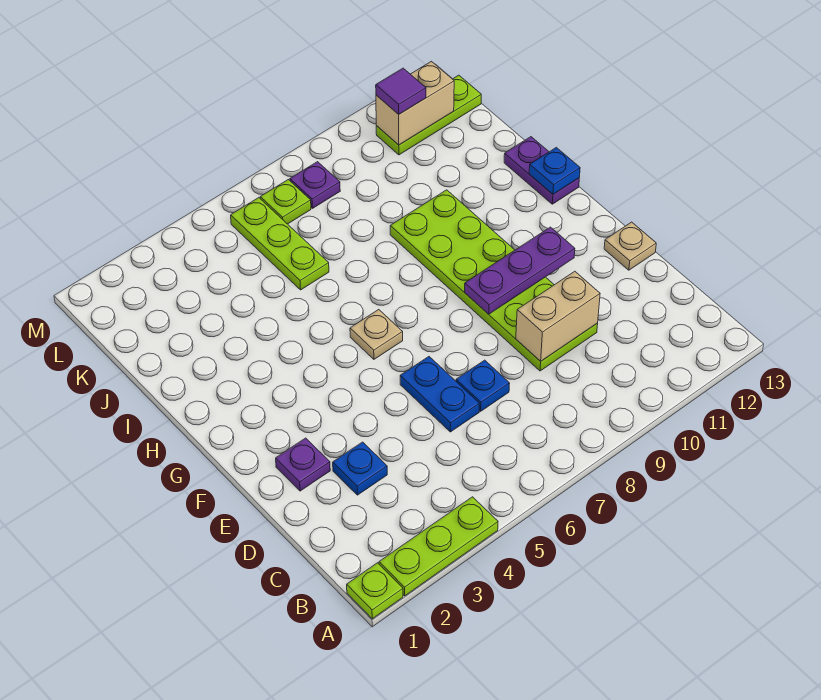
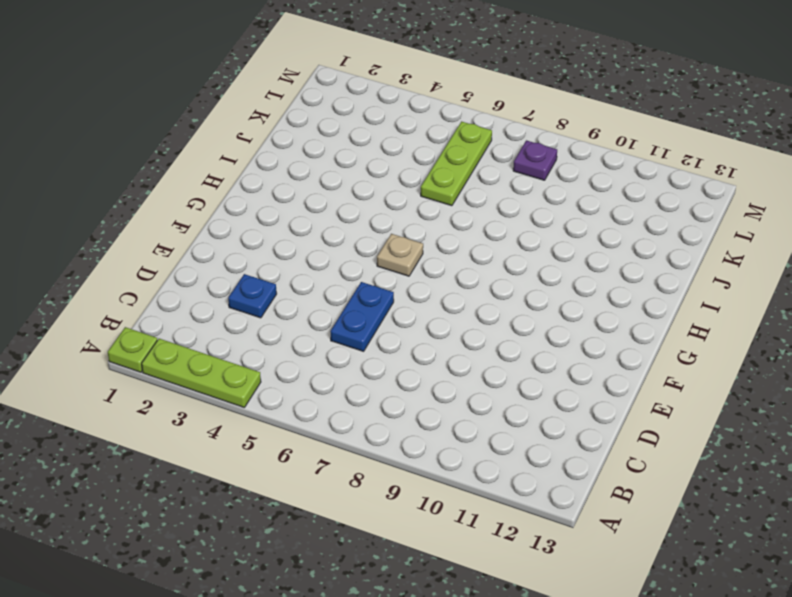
none -> blue plate D7 level 1
none -> lime plate D9:I10 level 1
none -> purple plate E2 level 1

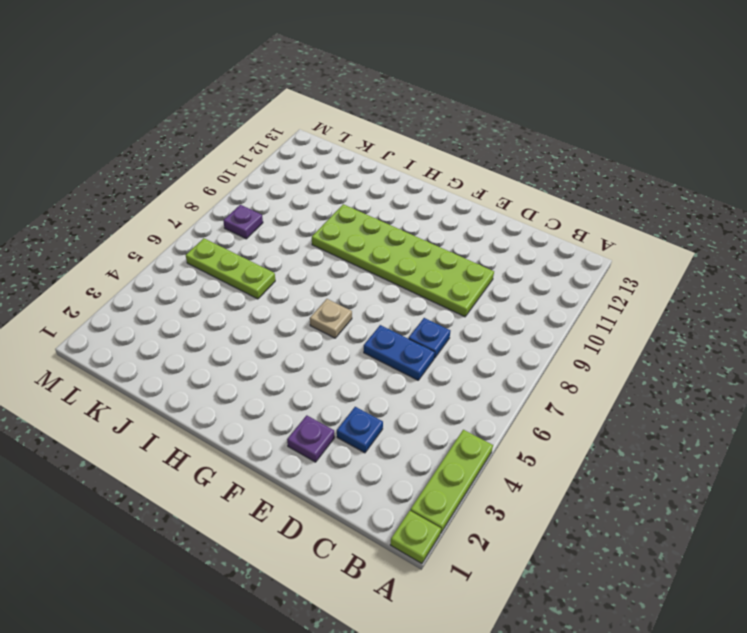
none -> tan plate E13 level 1
none -> purple plate H13:I13 level 1
none -> lime plate L7 level 1

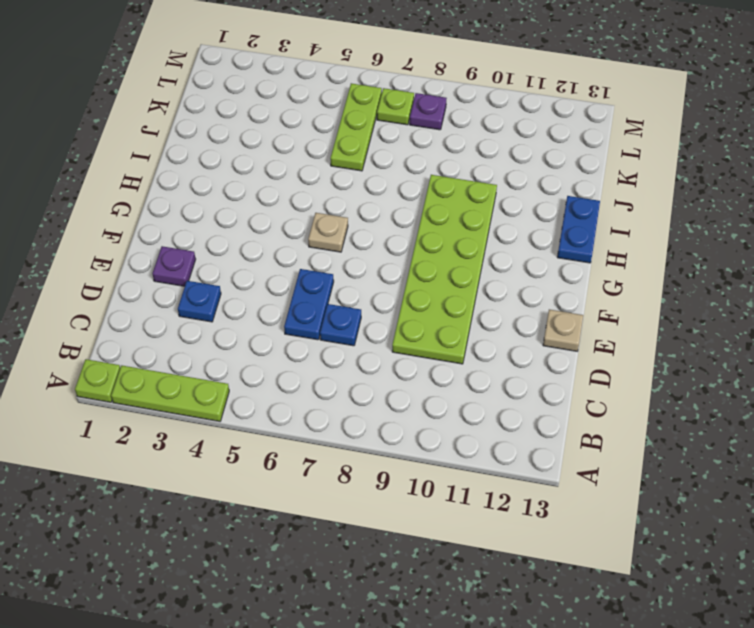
blue plate H13:I13 level 1 -> purple plate H13:I13 level 1
none -> lime plate L11:L13 level 1
none -> tan brick D9:D10 level 2
none -> purple plate F9:F11 level 2

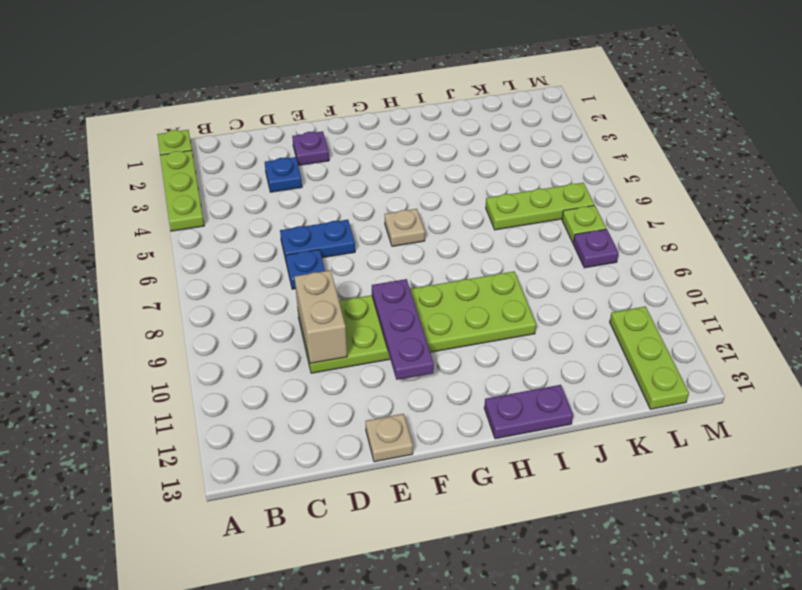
none -> blue plate H13 level 2
none -> tan brick L11:L12 level 2
none -> purple tile L11 level 3

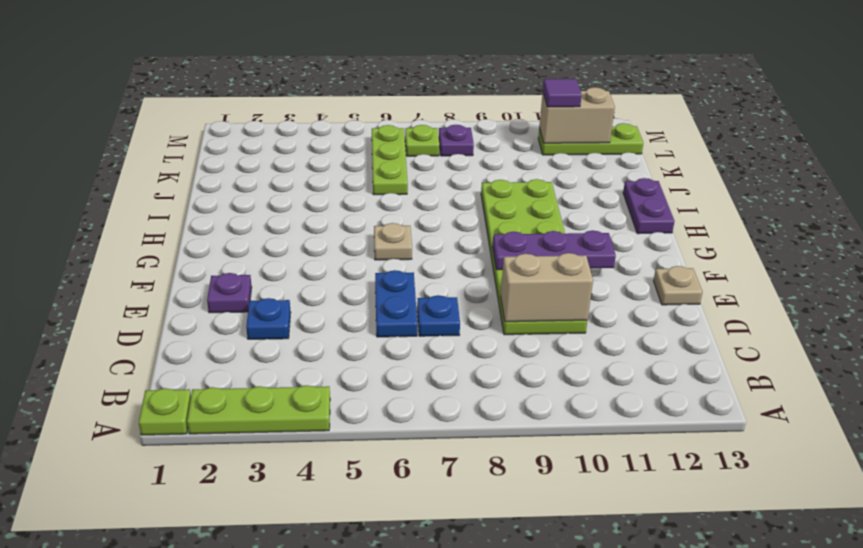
none -> blue plate H13 level 2

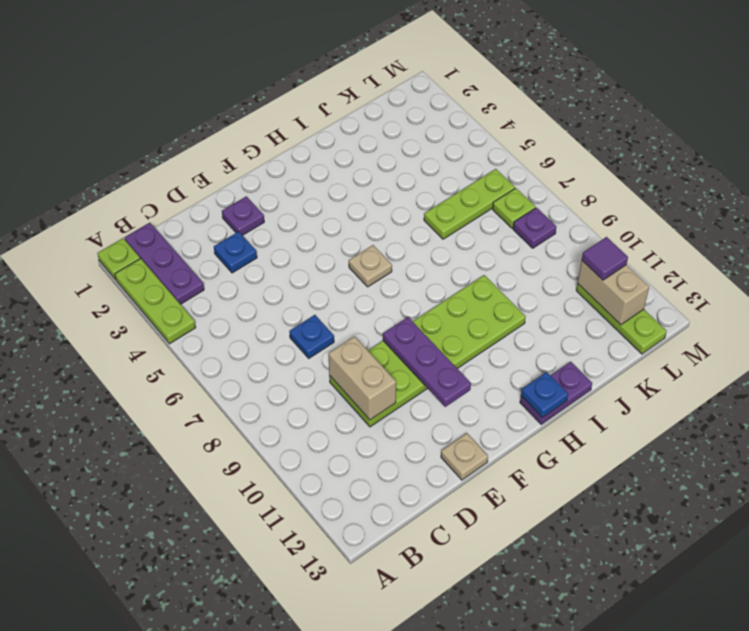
purple plate B1:B3 level 1 -> none
none -> blue plate D6:E6 level 1

